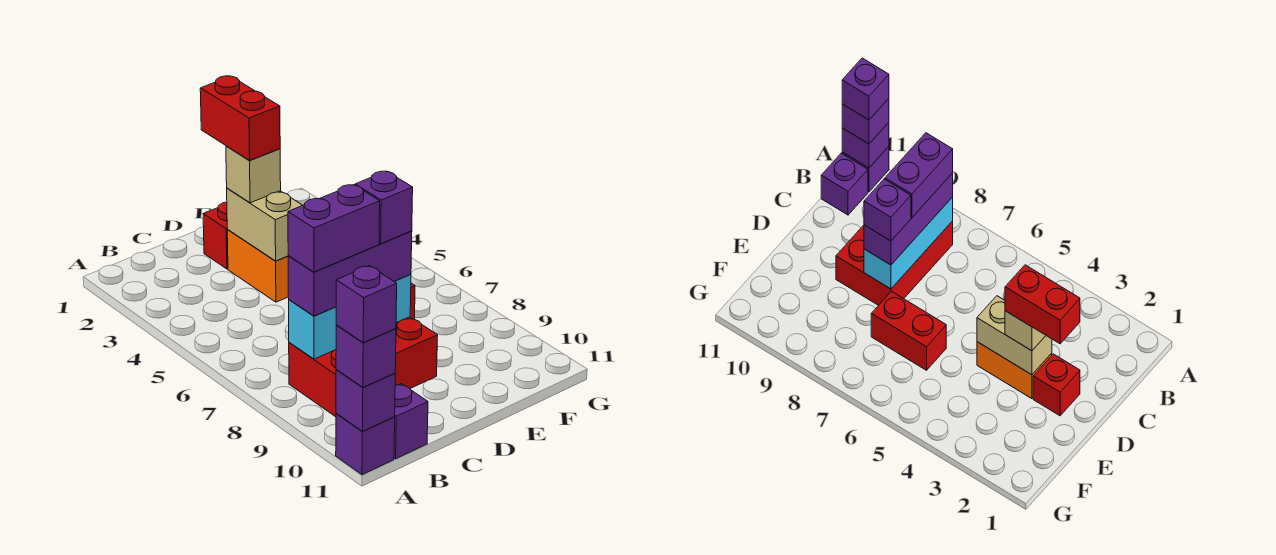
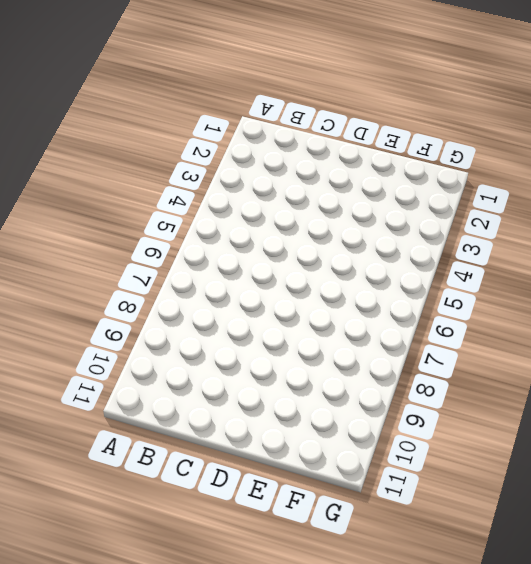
none -> purple brick A11 level 1
none -> red brick B8:D9 level 1
none -> purple brick B11 level 1

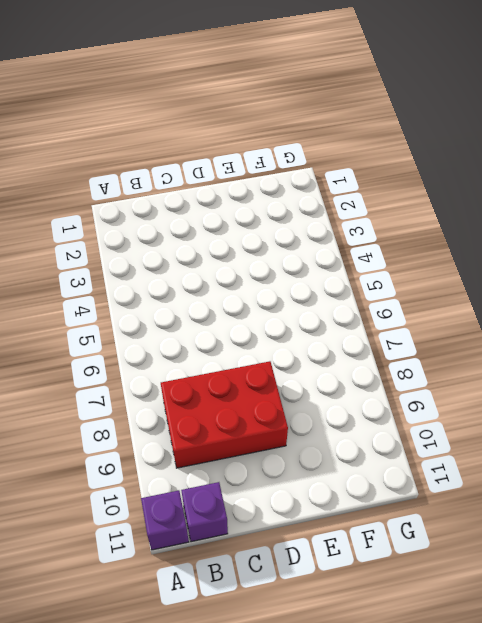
none -> red brick D2 level 1
none -> orange brick D3:D4 level 1
none -> red brick E6:E7 level 1

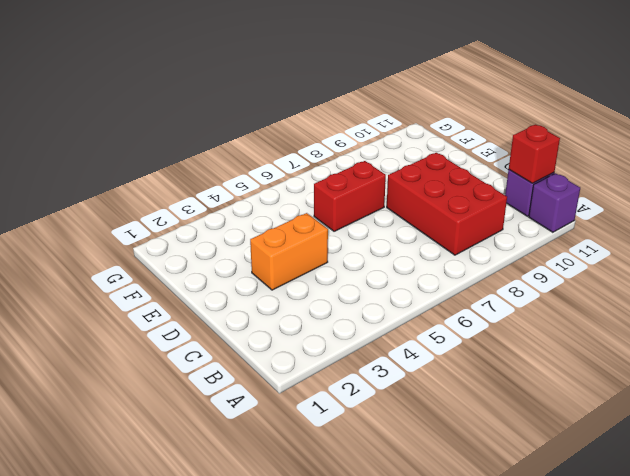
red brick B11 level 2 -> red brick D2 level 1
none -> purple brick A11 level 2
none -> cyan brick B8:D8 level 2
none -> tan brick D3:D4 level 2

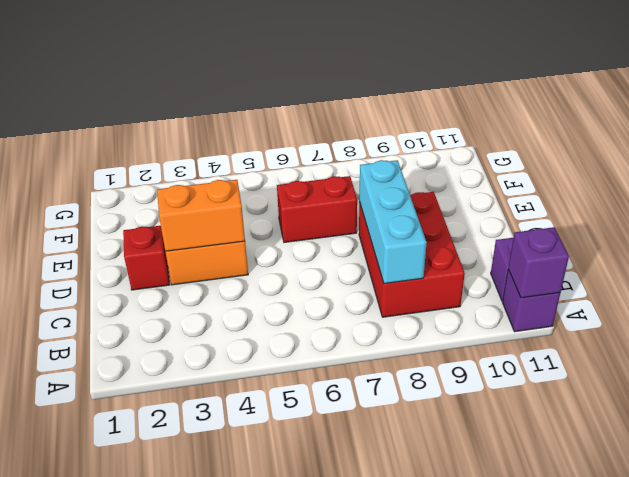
orange brick D3:D4 level 2 -> tan brick D3:D4 level 2
none -> purple brick A11 level 3
none -> purple brick B8:D8 level 3
none -> tan brick D3 level 3

